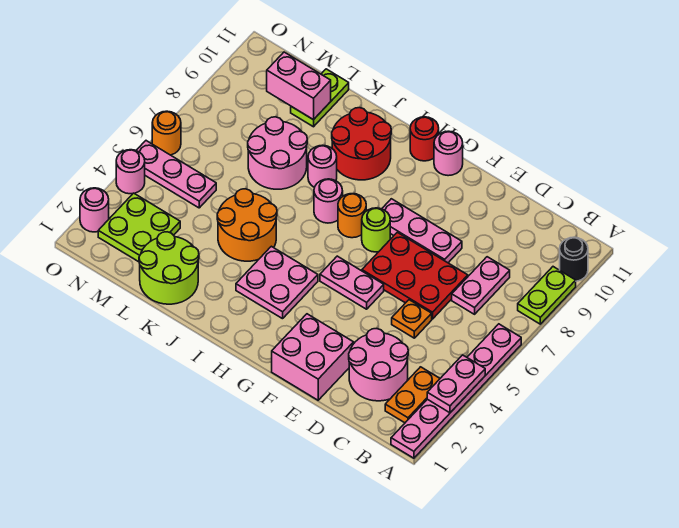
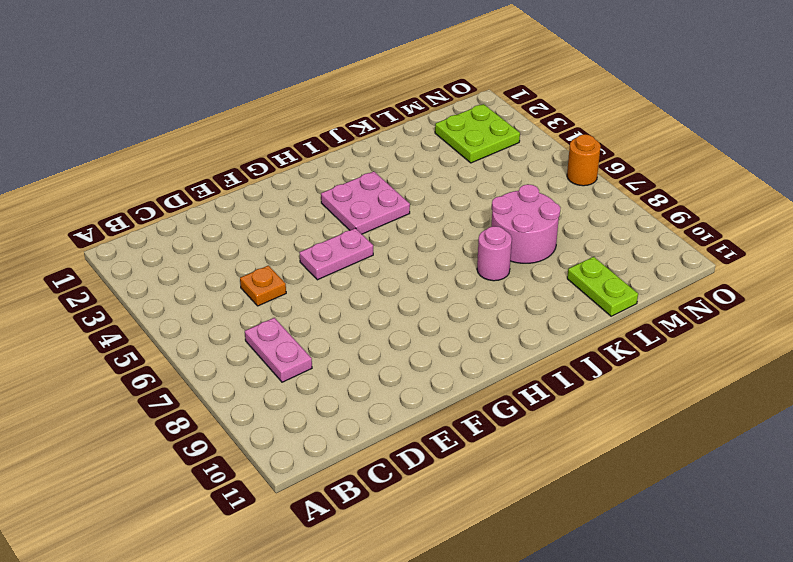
none -> pink plate A1:A6 level 1
none -> lime plate A8:A9 level 1
none -> black round brick A10 level 1
none -> orange plate B2:B3 level 1

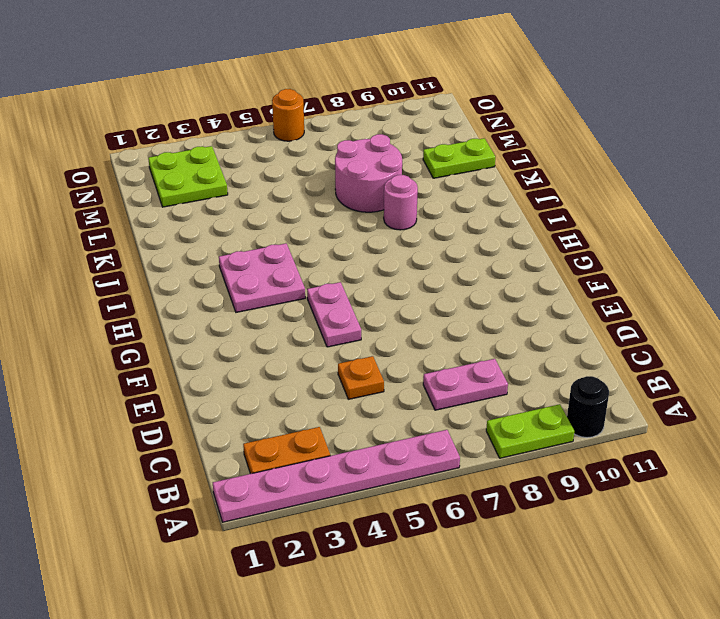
none -> pink round brick C2:D3 level 1
none -> red plate D6:F7 level 1
none -> pink brick E1:F2 level 1
none -> pink plate E8:G8 level 1

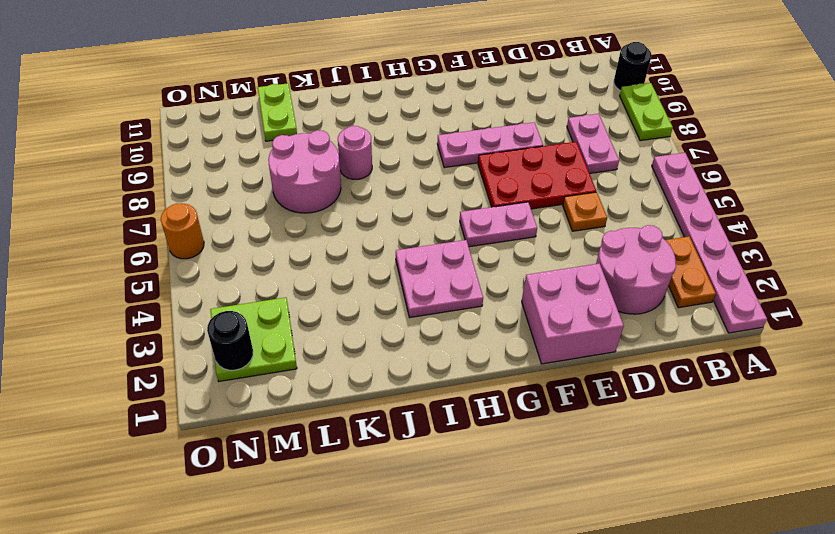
black round brick N2 level 2 -> none
none -> lime round brick G7 level 1
none -> pink round brick G11 level 1
none -> orange round brick H7 level 1
none -> red round brick H11 level 1

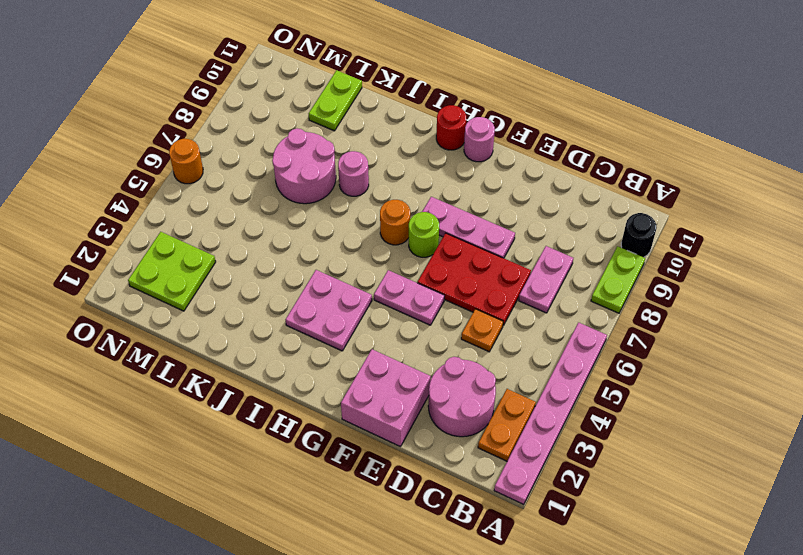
none -> pink round brick I7 level 1
none -> red round brick I9:J10 level 1
none -> orange round brick J4:K5 level 1
none -> lime round brick K1:L2 level 1

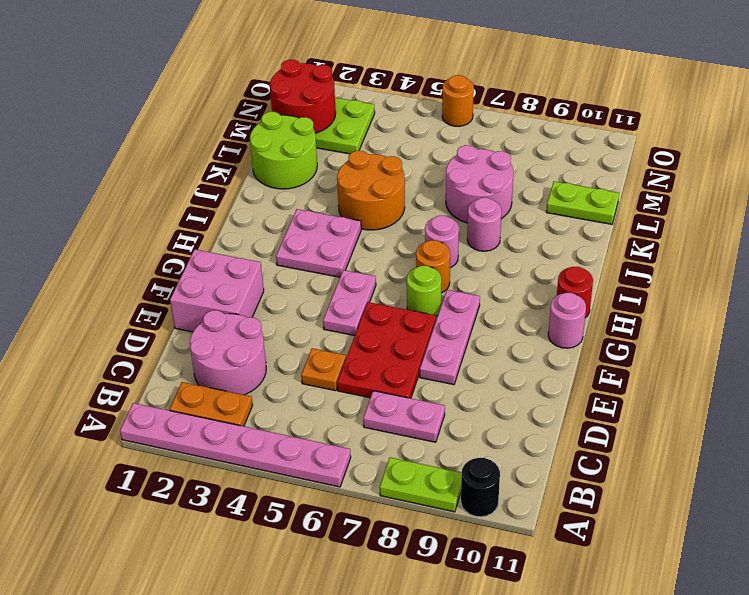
red round brick M1:N2 level 2 -> red round brick I9:J10 level 1
none -> pink plate M5:O5 level 1
none -> pink round brick O2 level 1
none -> pink round brick O4 level 1
none -> pink plate A3:A4 level 2

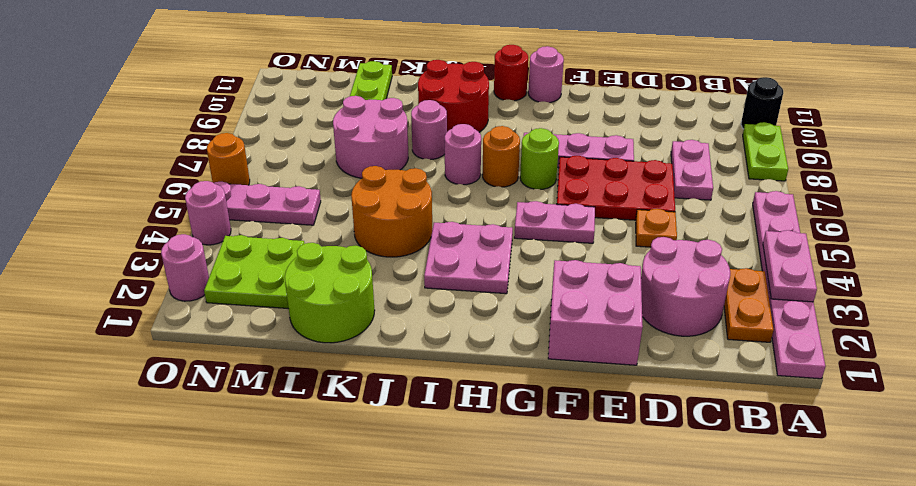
none -> pink brick L10:M10 level 2

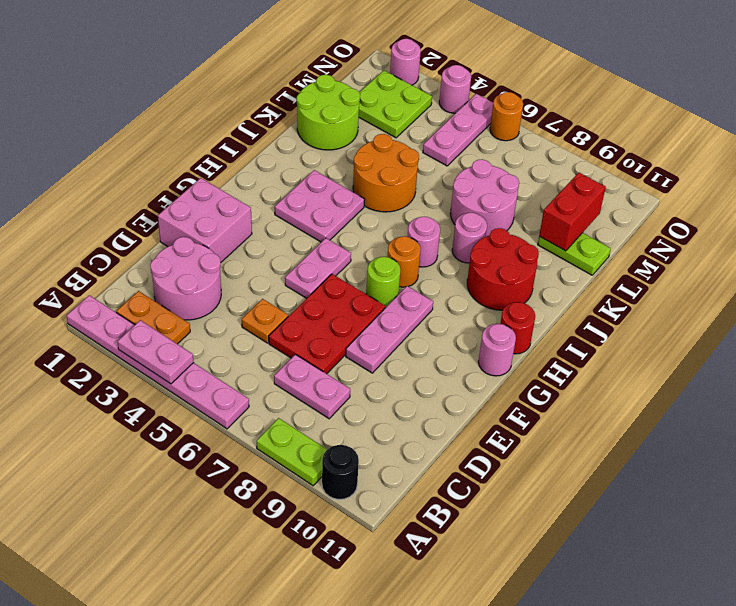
red brick L10:M10 level 2 -> pink brick L10:M10 level 2

